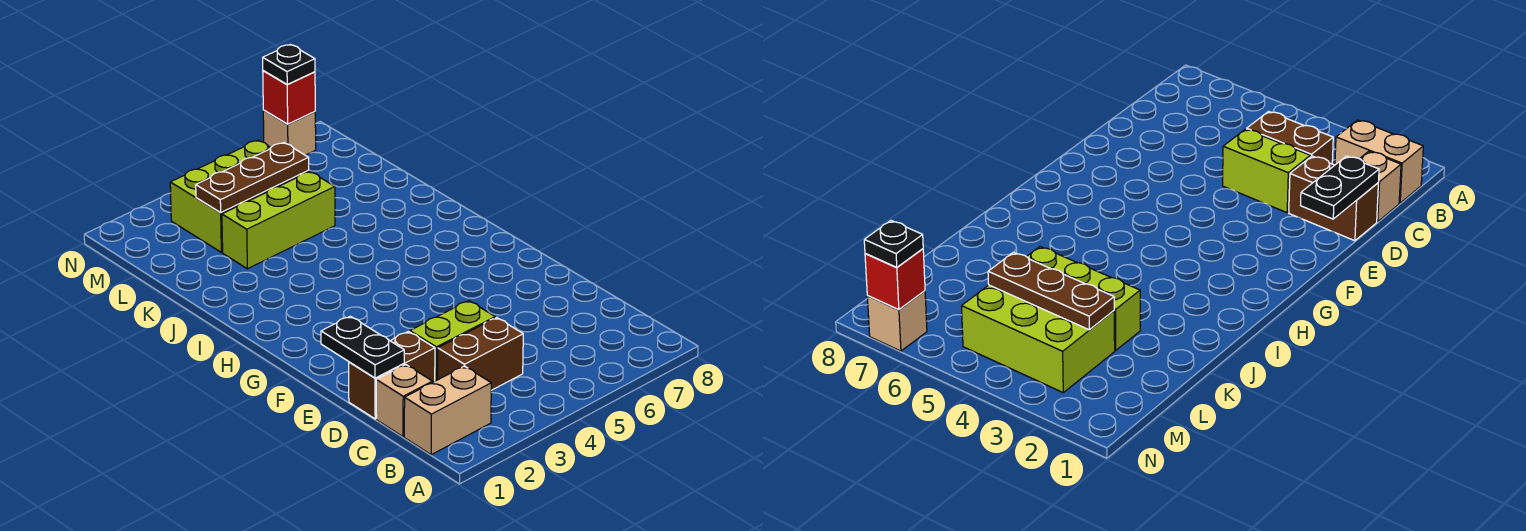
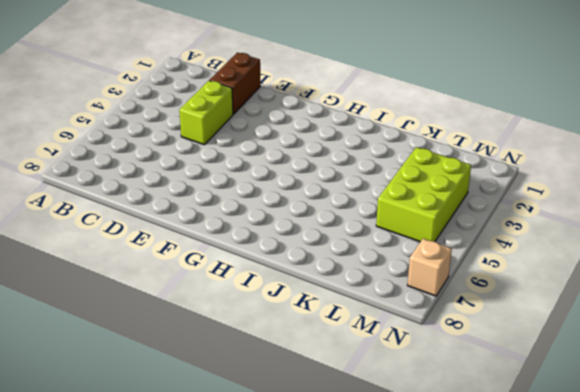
none -> tan brick B1:B2 level 1
none -> tan brick C1 level 1
none -> brown brick C3:C4 level 1

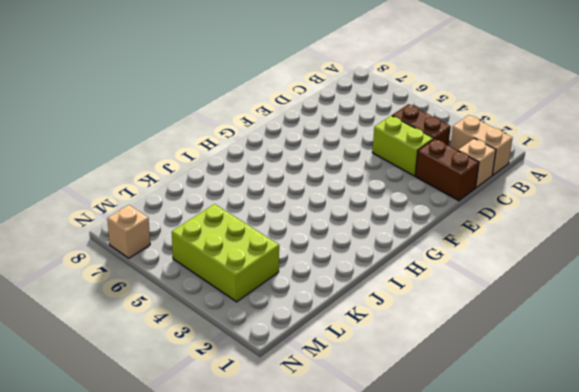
none -> lime brick K3:K5 level 1
none -> black plate D1:E1 level 2
none -> brown plate L3:L5 level 2

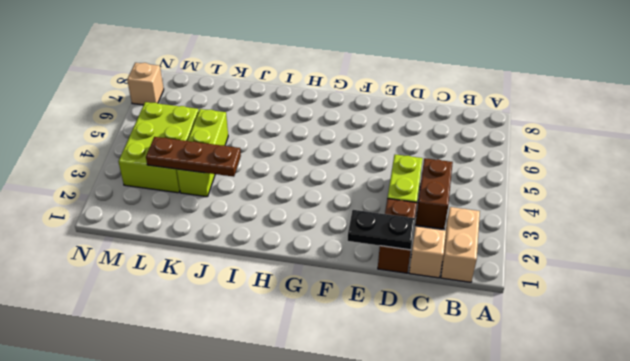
brown plate J3:L3 level 2 -> brown plate L3:L5 level 2
none -> red brick N7 level 2
none -> black plate N7 level 3

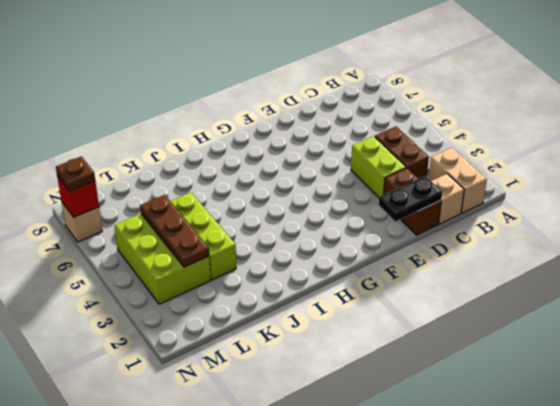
brown plate N7 level 3 -> black plate N7 level 3

